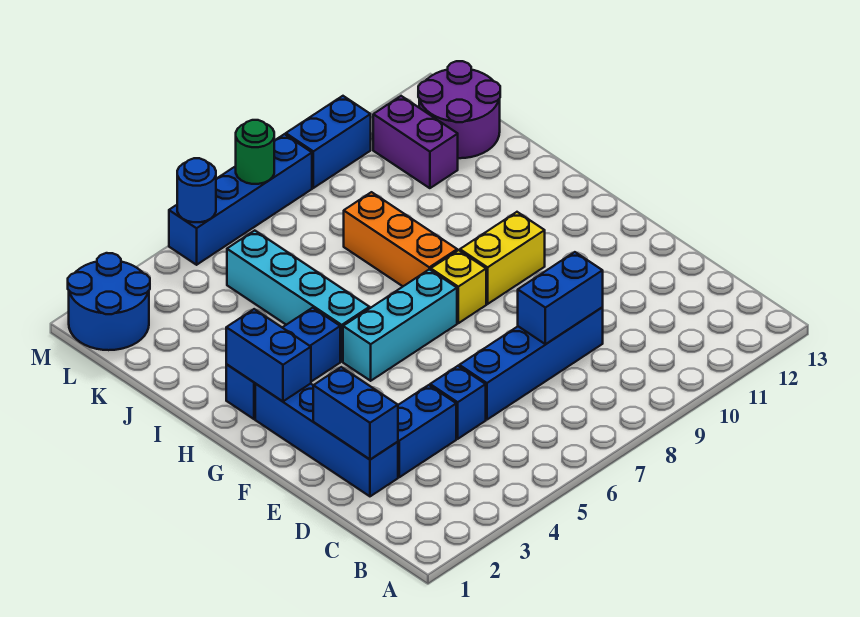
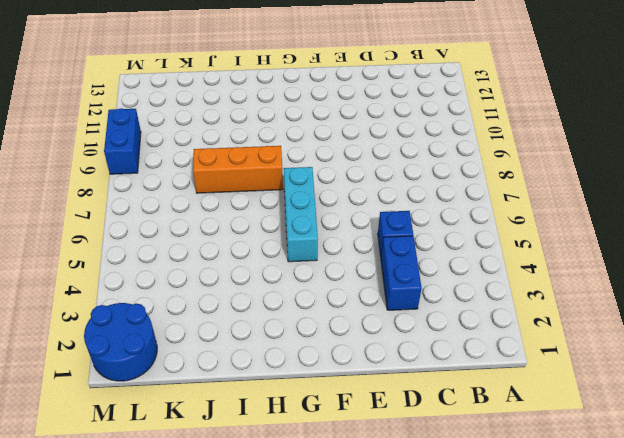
none -> blue brick D2:G2 level 1
none -> blue brick D6:D9 level 1
none -> yellow brick G8 level 1

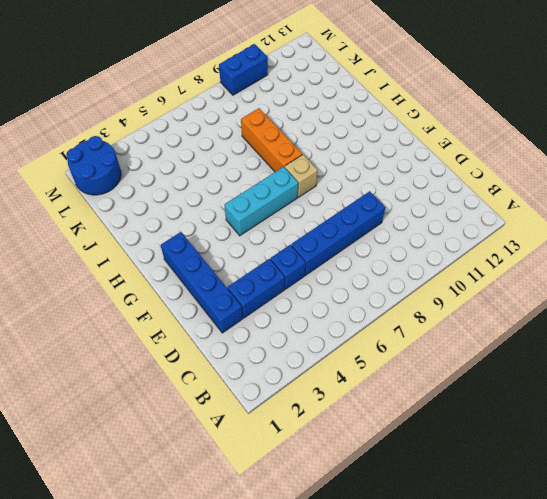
tan brick G8 level 1 -> yellow brick G8 level 1
none -> yellow brick G9:G10 level 1
none -> blue brick H2:H4 level 1
none -> cyan brick H5:K5 level 1

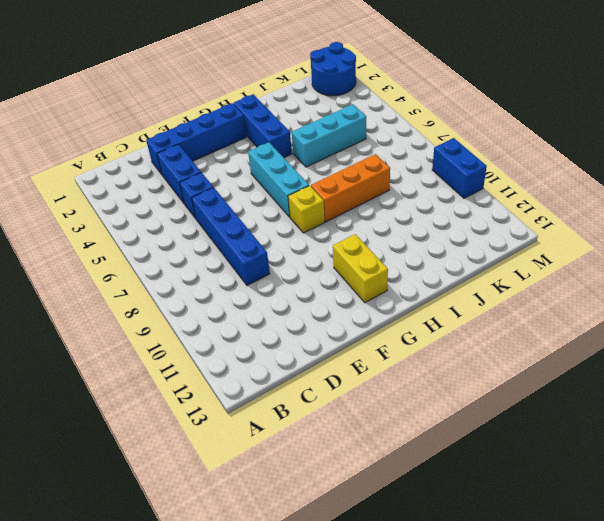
yellow brick G11:G12 level 1 -> yellow brick G9:G10 level 1
cyan brick I5:K5 level 1 -> cyan brick H5:K5 level 1
none -> purple brick K11:L11 level 1
none -> purple round brick K12:L13 level 1
none -> blue brick M5:M8 level 1

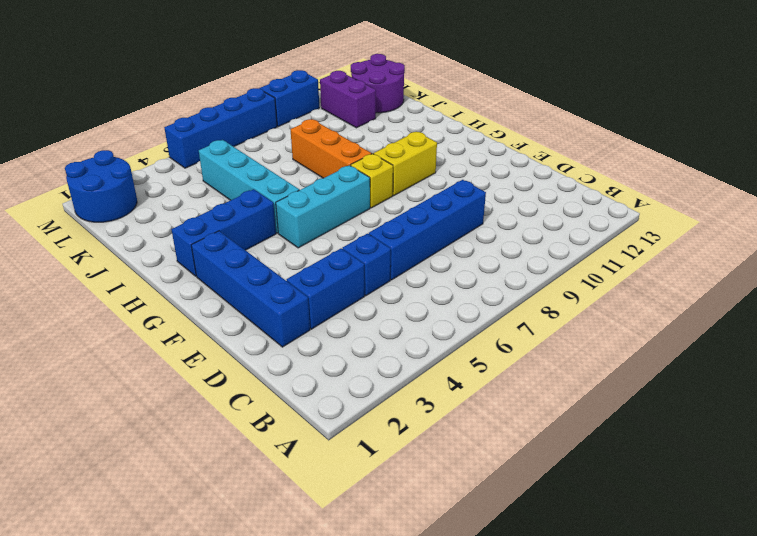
none -> blue brick D2:E2 level 2
none -> blue brick D8:D9 level 2
none -> blue brick G2:H2 level 2

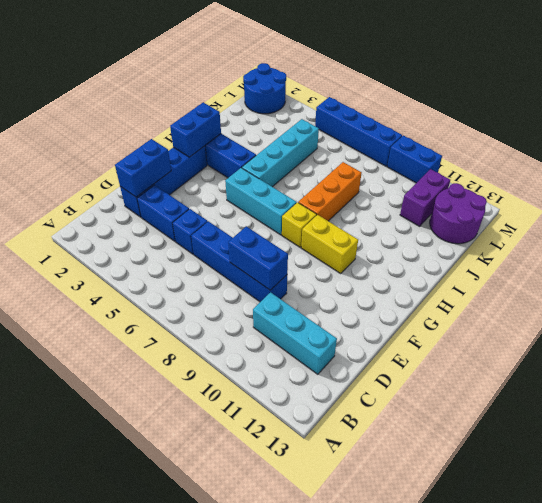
cyan brick C10:C12 level 1 -> none
none -> blue round brick M5 level 2
none -> green round brick M7 level 2

